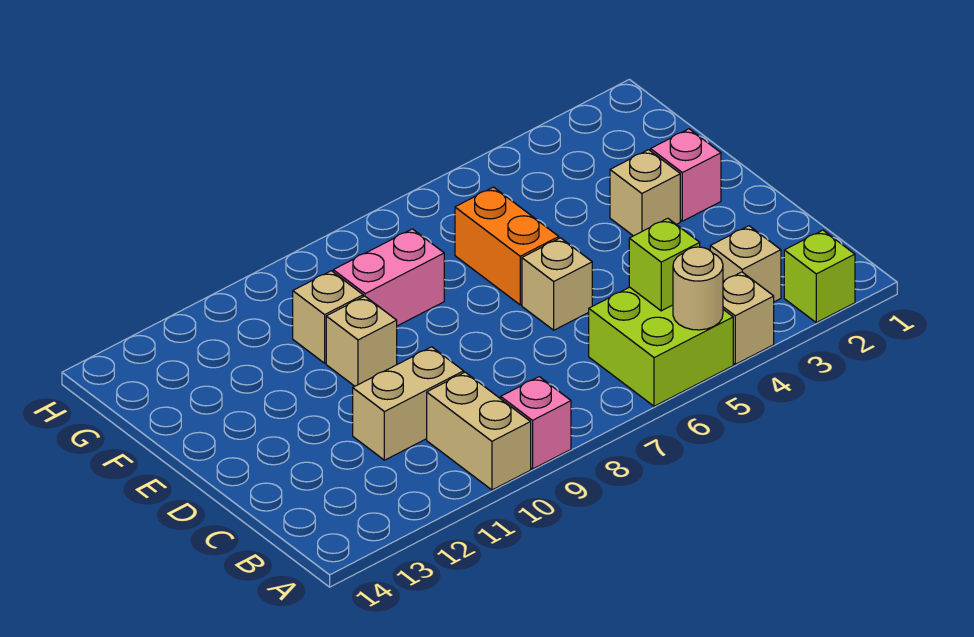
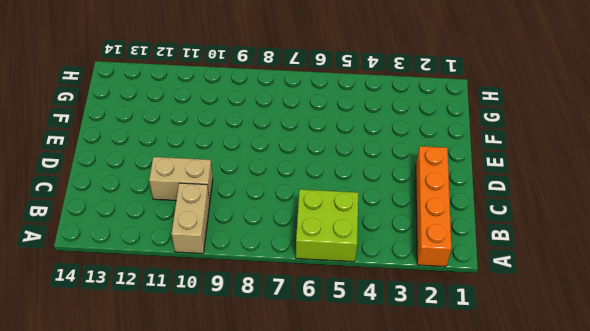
orange brick A2:D2 level 1 -> lime brick A2 level 1
none -> tan brick A4 level 1
none -> pink brick A9 level 1
none -> tan brick B3 level 1

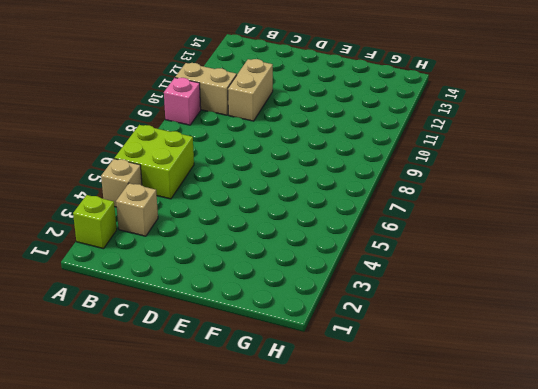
none -> tan brick D6 level 1
none -> pink brick E2 level 1
none -> tan brick E3 level 1

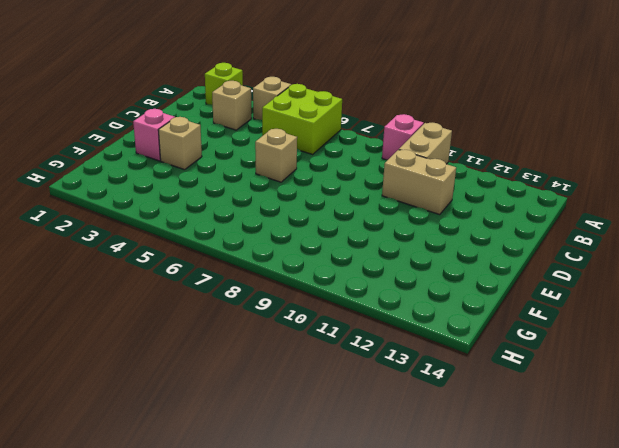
none -> orange brick E6:F6 level 1
none -> tan brick E10 level 1
none -> pink brick F8:F9 level 1

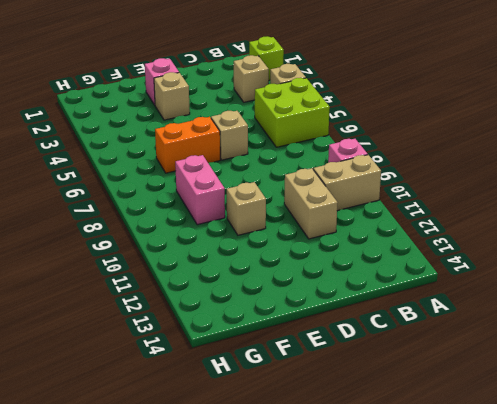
none -> tan brick F10 level 1
none -> tan round brick A5 level 2
none -> lime brick B5 level 2

